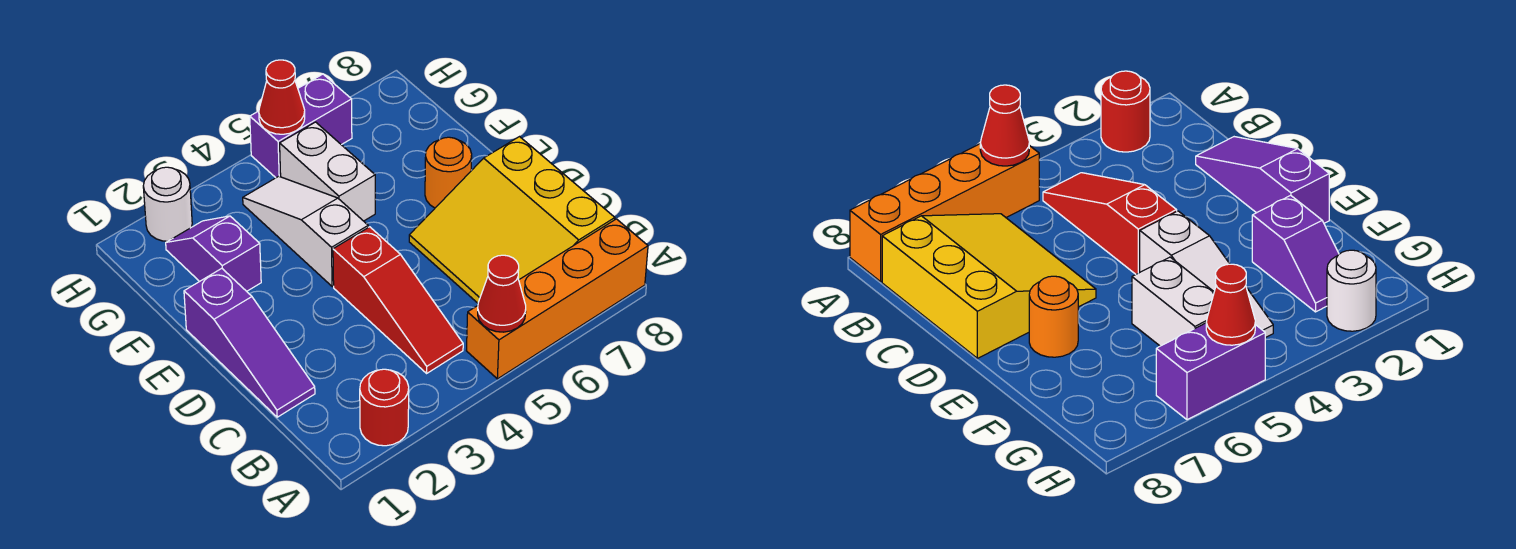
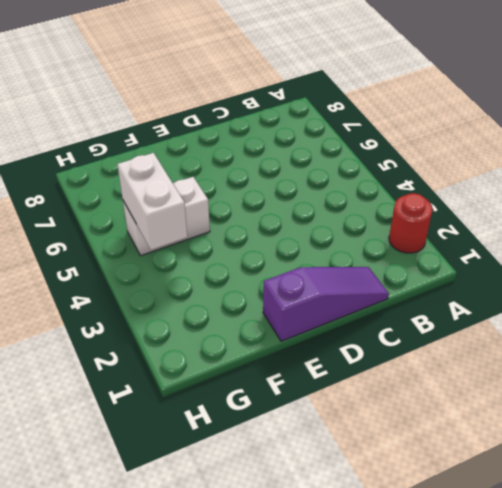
white brick G4:G5 level 2 -> none
none -> orange brick A5:A8 level 1
none -> red slope B4:D4 level 1 top D
none -> yellow slope B6:D8 level 1 top 8

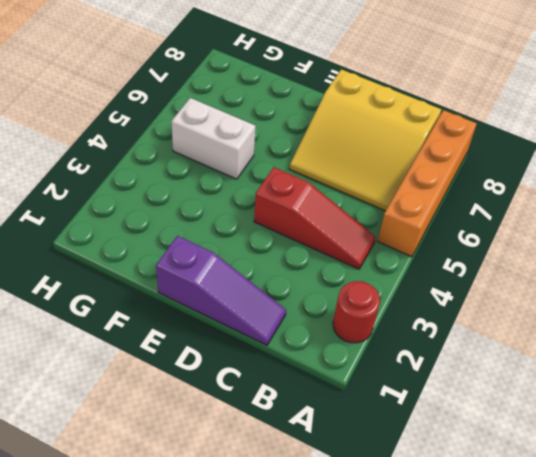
none -> white slope E4:G4 level 1 top E
none -> orange round brick E7 level 1
none -> purple slope F2:G2 level 1 top F

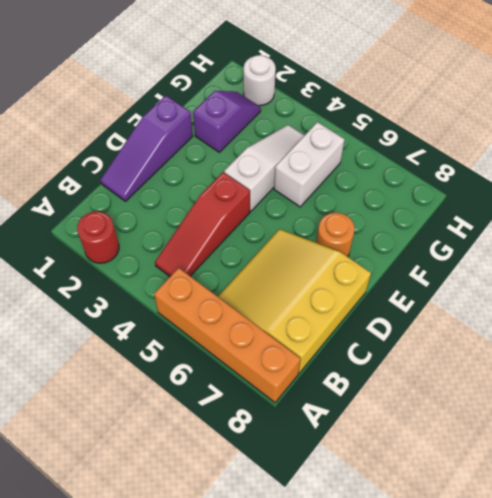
none -> purple brick H5:H6 level 1
none -> red cone A5 level 2
none -> red cone H5 level 2

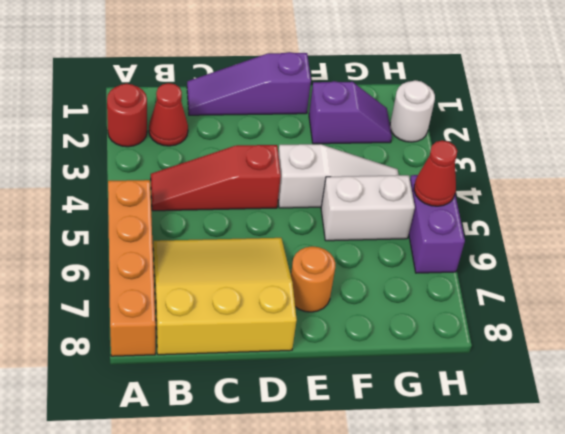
red cone B2 level 1 -> red cone A5 level 2

